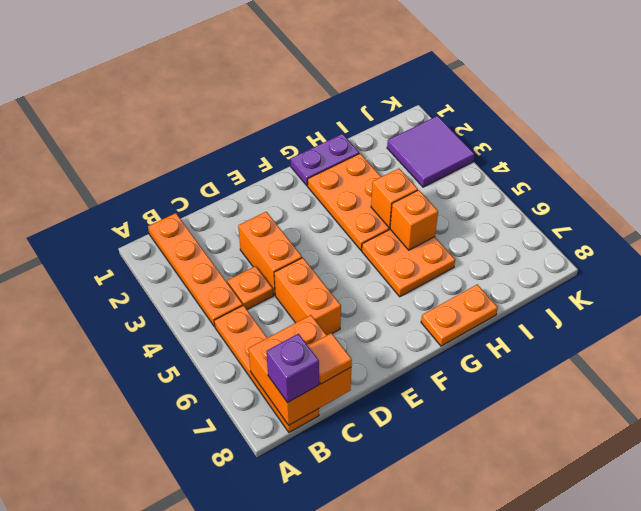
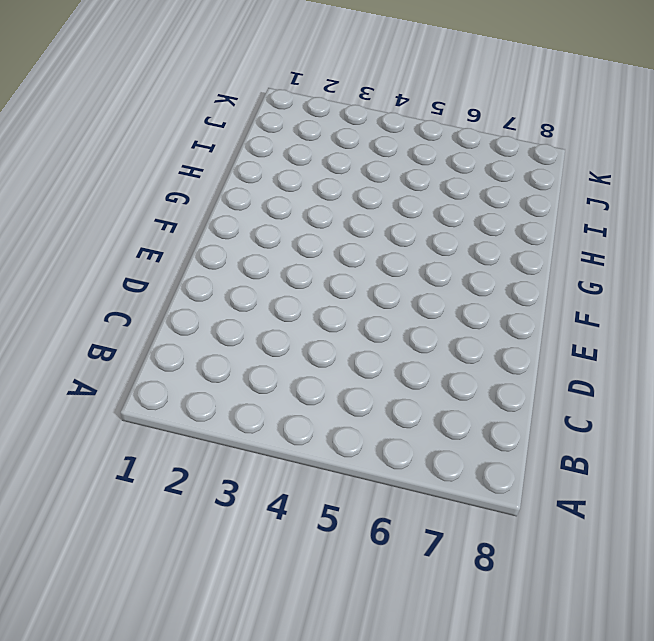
none -> orange plate B1:B4 level 1
none -> orange plate B5:B8 level 1
none -> orange plate C4 level 1

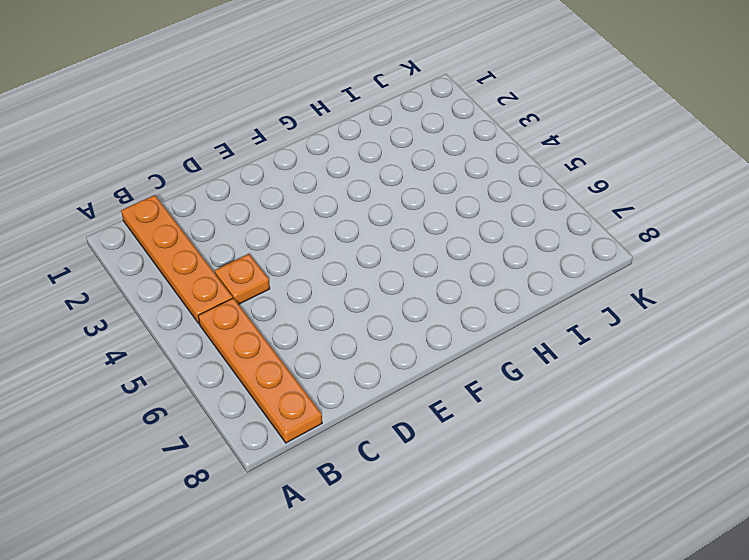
none -> orange brick D3:D4 level 1
none -> orange brick D5:D6 level 1
none -> purple plate G1:H1 level 1

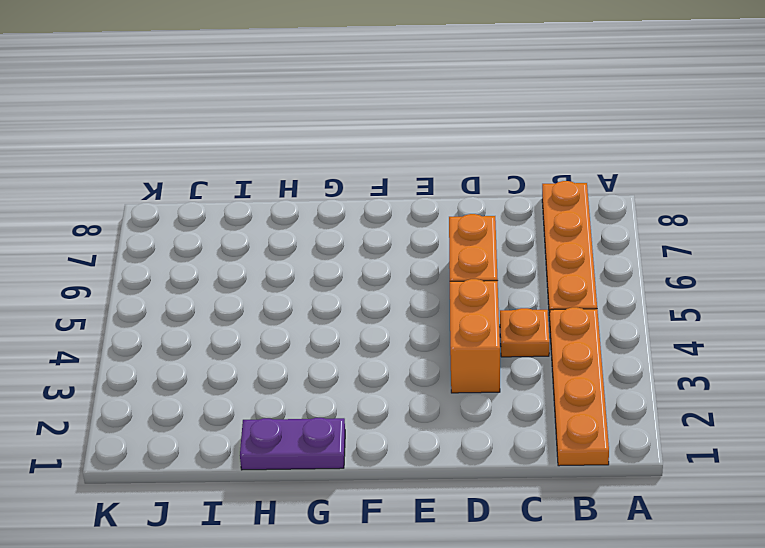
none -> orange plate G2:H4 level 1
none -> orange plate G5:H6 level 1
none -> orange plate G8:H8 level 1

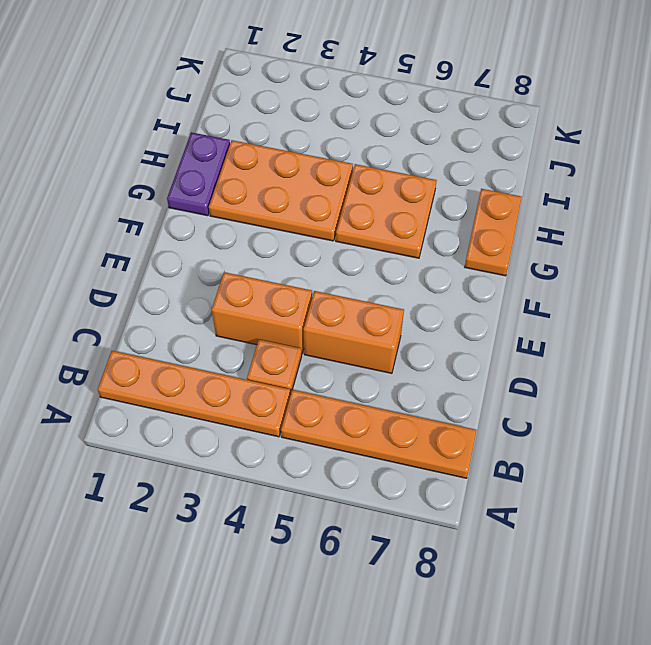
none -> purple tile J2:K3 level 1
none -> orange brick B7:C8 level 2
none -> orange brick H4 level 2

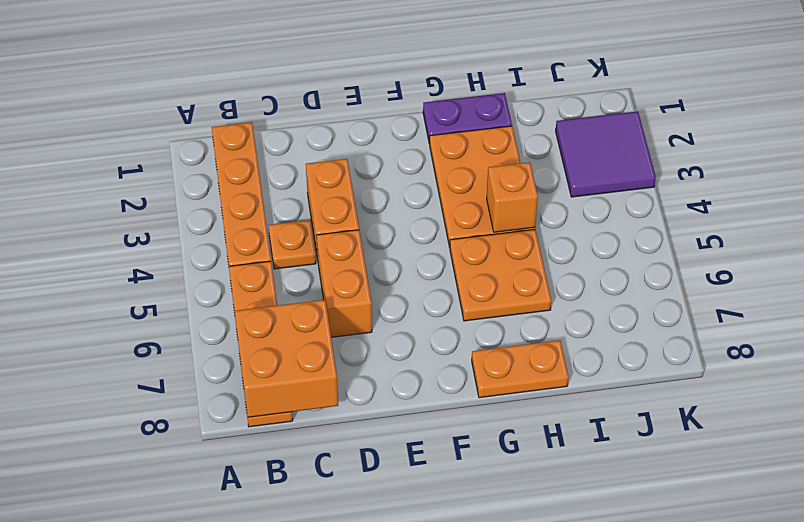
none -> orange brick H5 level 2
none -> purple brick B8 level 3
none -> orange tile C8 level 3

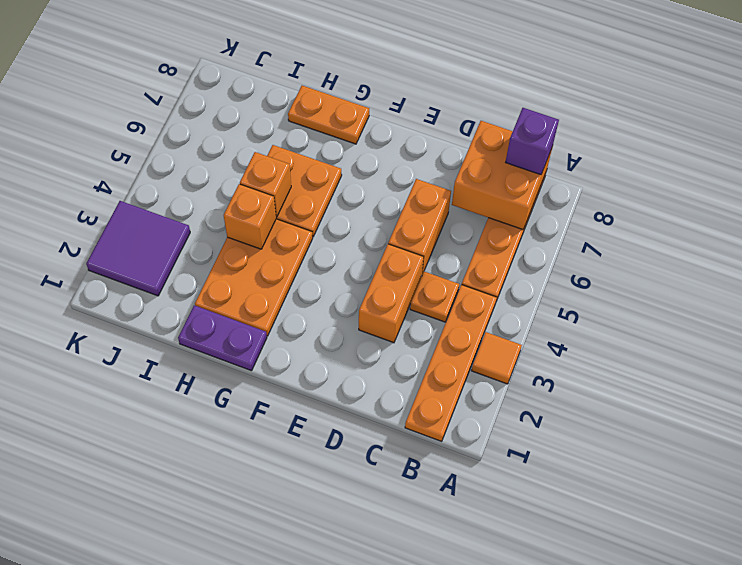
orange tile A3 level 1 -> orange tile C8 level 3

